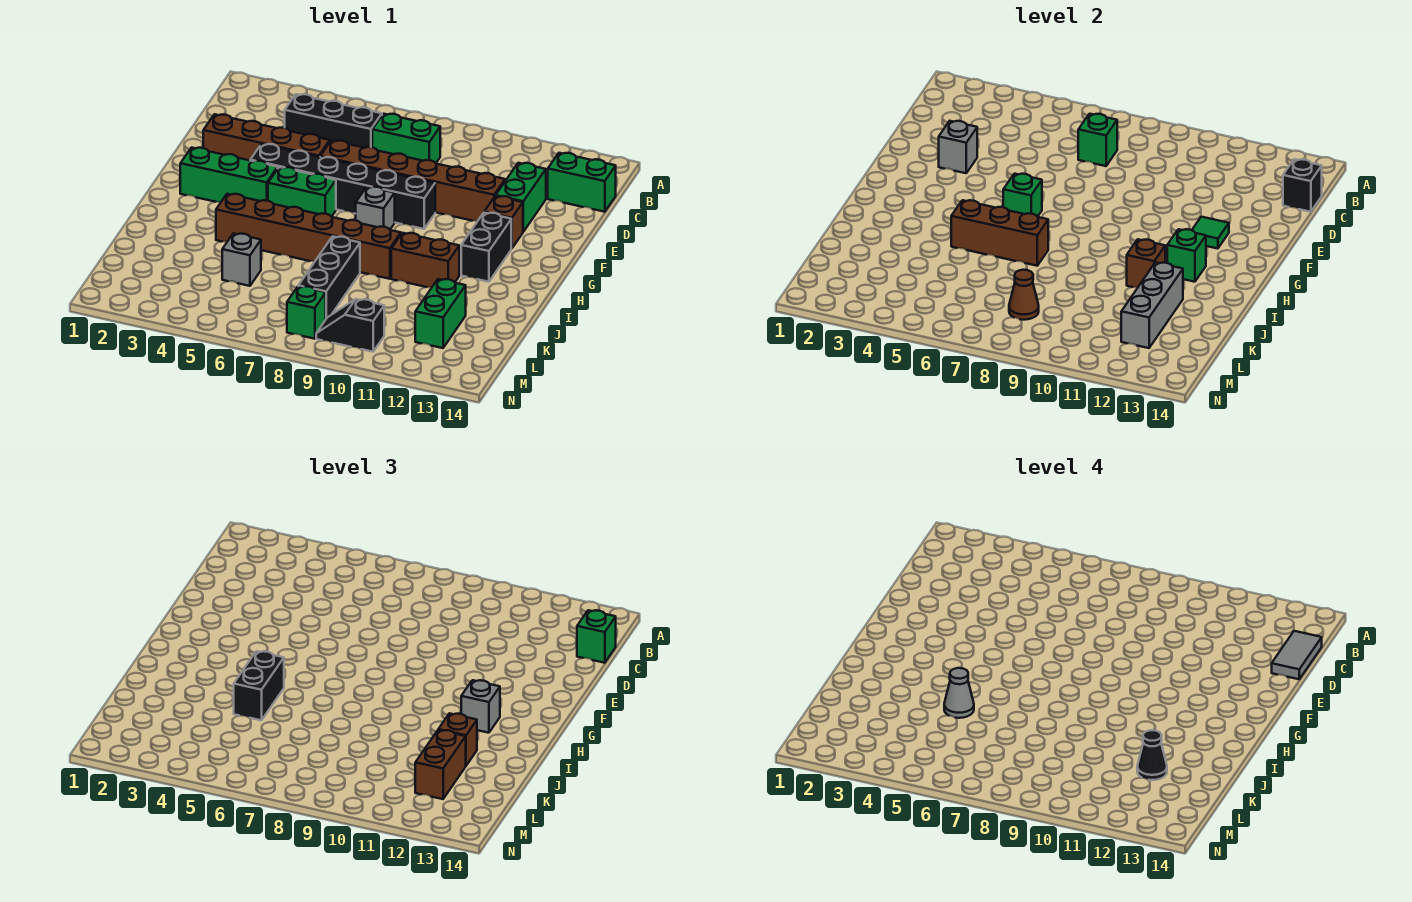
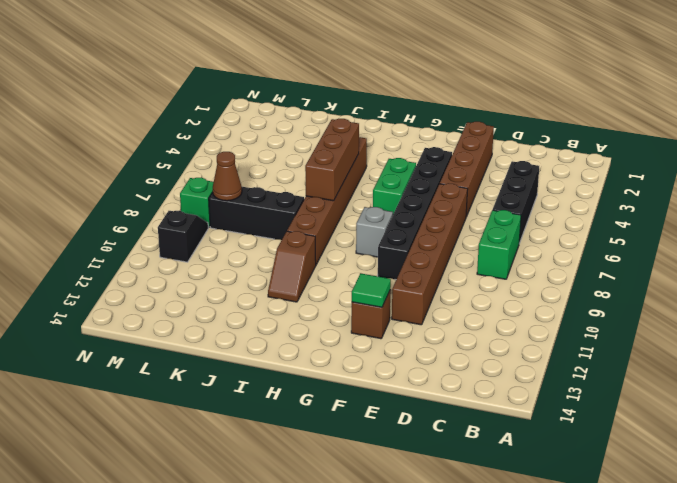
brown slope I10:I11 level 1 top 10 -> brown brick I10:I11 level 1
none -> green brick C13:C14 level 1
none -> green brick D12:E12 level 1
none -> green brick G2:G4 level 1
none -> black brick G12:H12 level 1

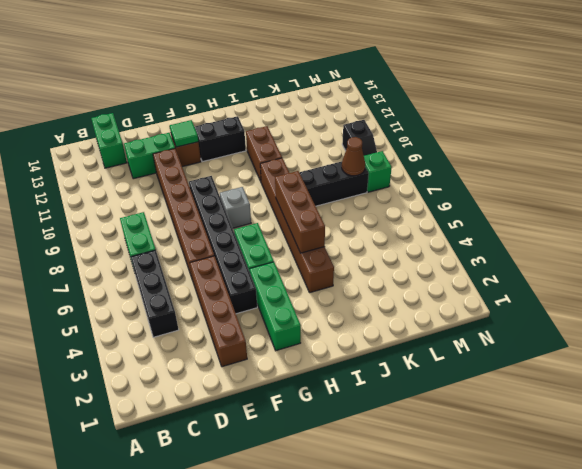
none -> grey brick K5 level 1
none -> green brick K12:L12 level 1
none -> green brick C7 level 2
none -> black brick C14 level 2

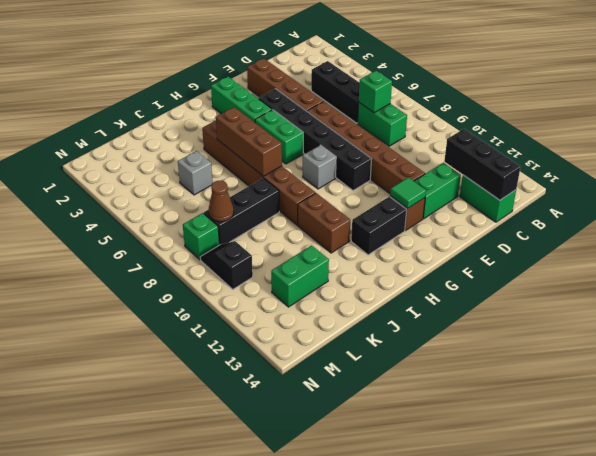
black brick C12:C14 level 2 -> black brick C14 level 2
none -> grey brick E3 level 2
none -> green brick G6 level 2
none -> green brick H12 level 2
none -> brown brick I11 level 2

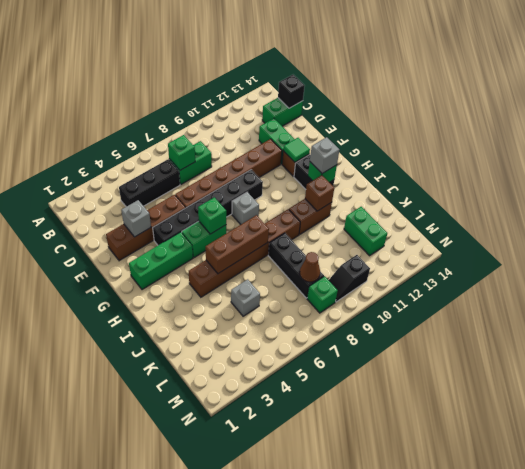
none -> grey brick J12:L12 level 2
none -> green brick C14 level 3
none -> black brick I5:J5 level 3
none -> brown brick J12 level 3

